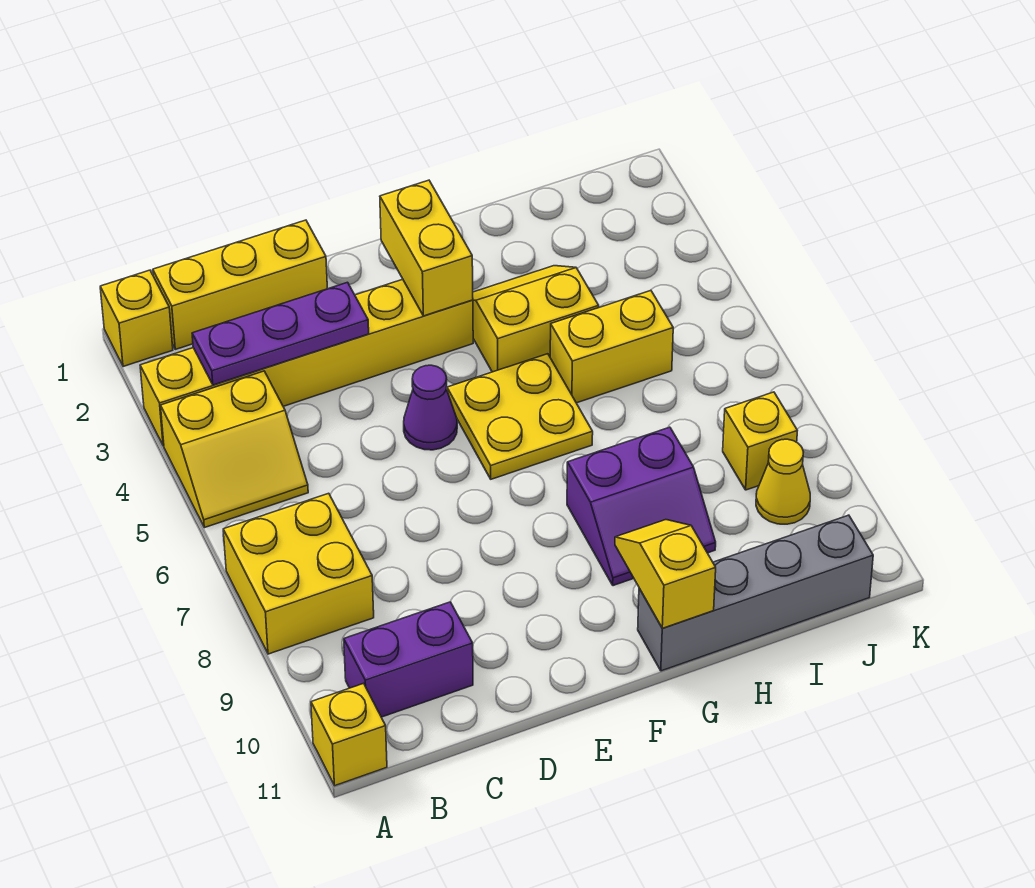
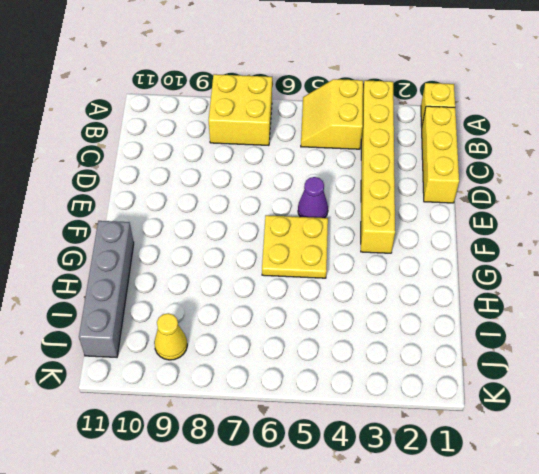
none -> yellow brick A11 level 1
none -> purple brick B10:C10 level 1
none -> yellow slope G3:H4 level 1 top 4

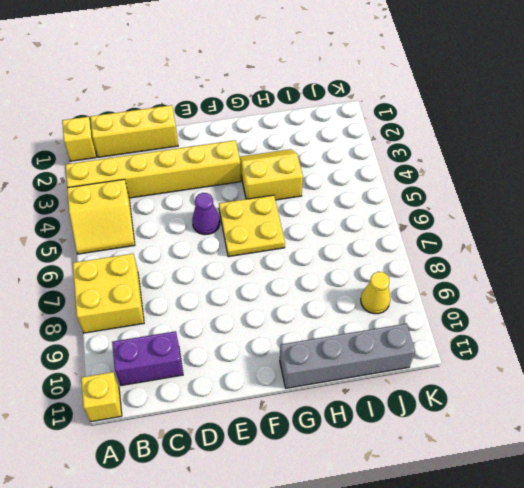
none -> purple slope G8:H9 level 1 top 8
none -> yellow brick H5:I5 level 1
none -> yellow brick J8 level 1

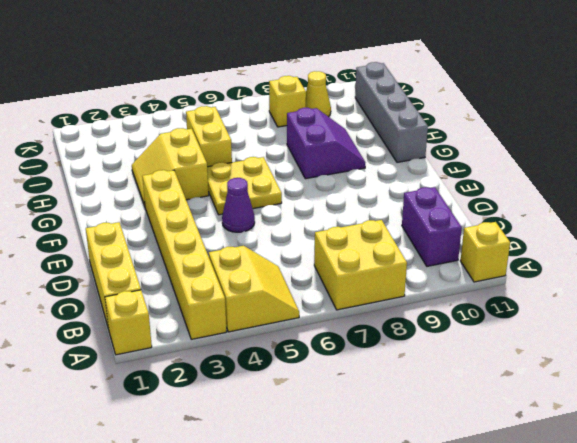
none -> purple plate B3:D3 level 2
none -> yellow brick F2:F3 level 2
none -> yellow slope G10:G11 level 2 top 11

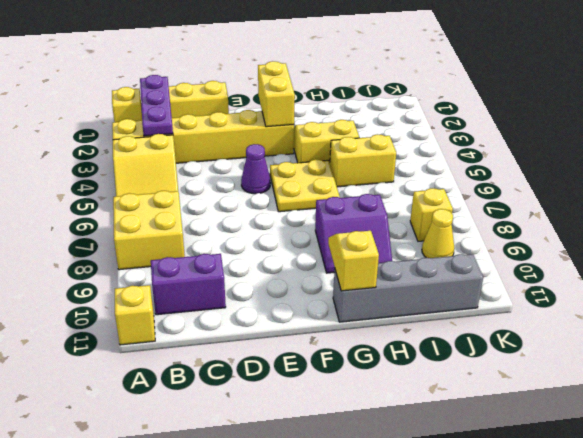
purple plate B1:B3 level 2 -> purple plate B3:D3 level 2

